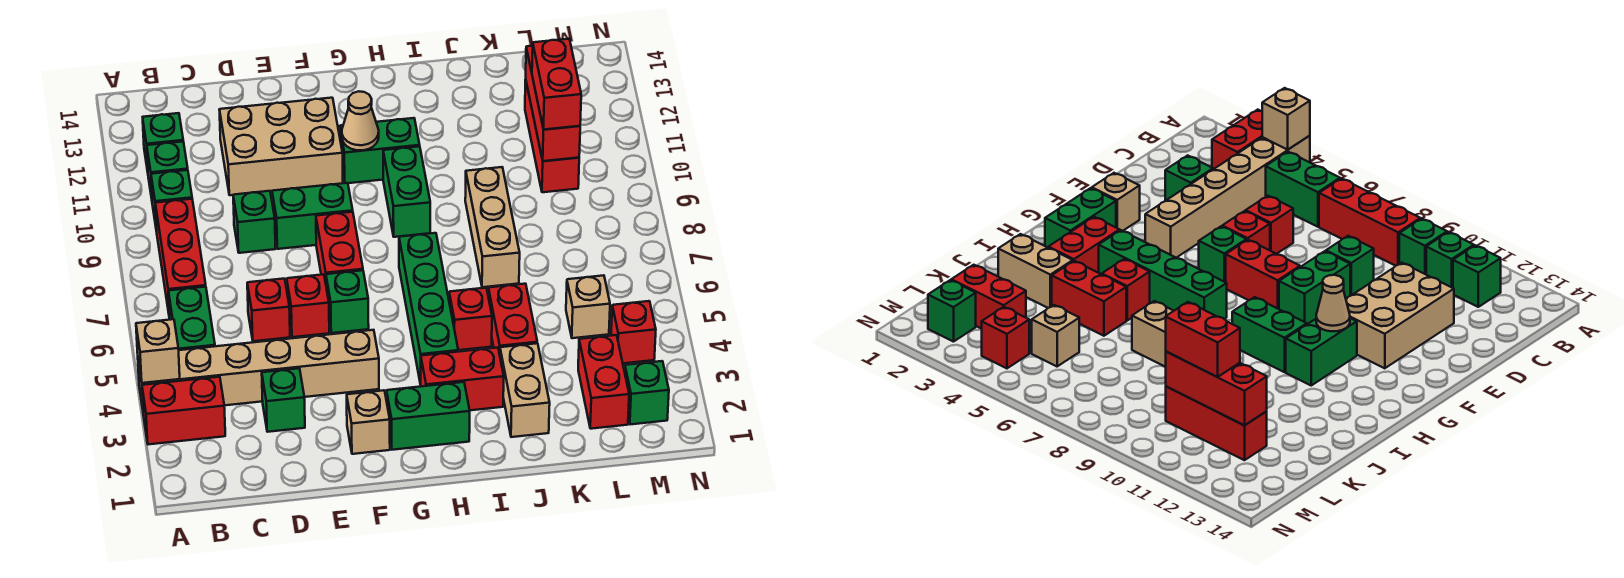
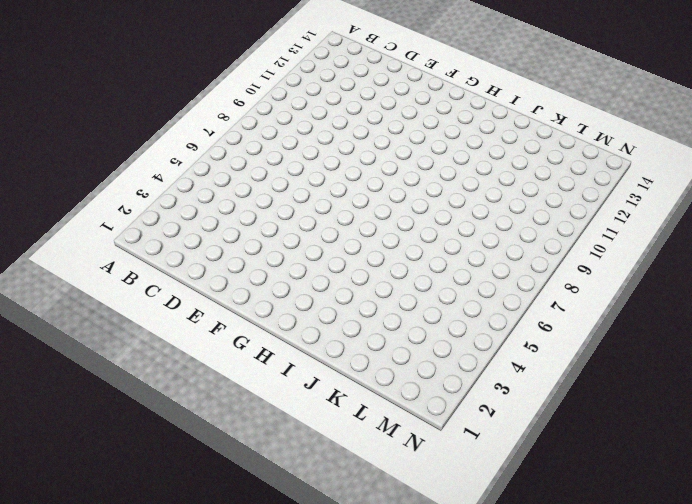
none -> red brick A3:B3 level 1
none -> tan brick A4:F4 level 1
none -> green brick B5:B6 level 1
none -> red brick B7:B9 level 1

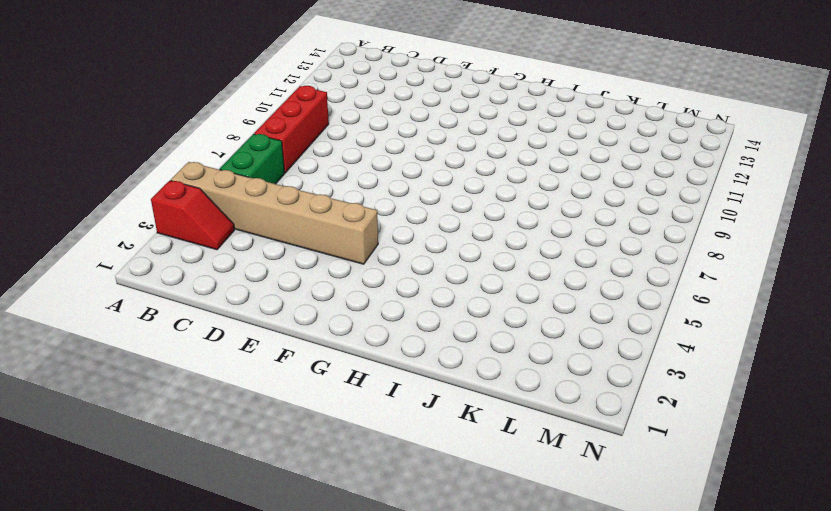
red slope A3:B3 level 1 top A -> red brick A3:B3 level 1
none -> green brick B10 level 1
none -> green brick B11 level 1
none -> green brick B12 level 1
none -> green brick D3 level 1

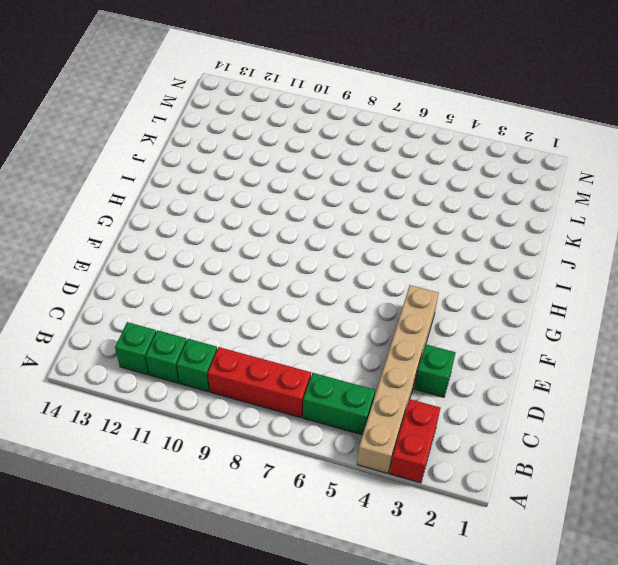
none -> red brick D6 level 1
none -> green brick D9 level 1
none -> tan brick D11:F12 level 1
none -> red brick E6 level 1

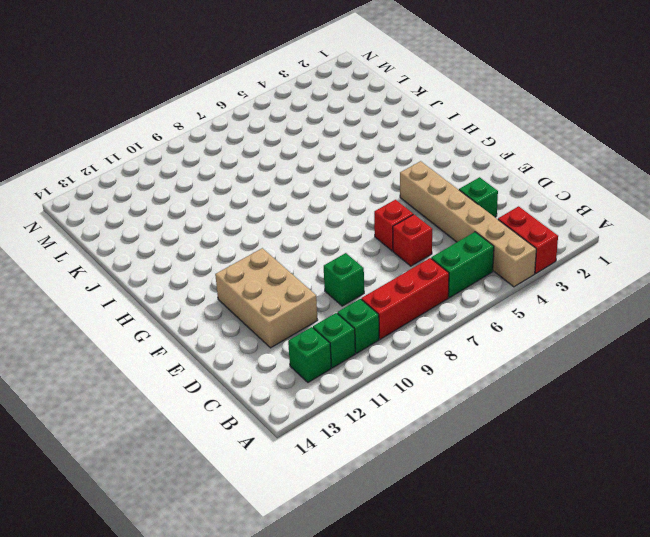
none -> green brick E9:F9 level 1
none -> tan brick F2 level 1
none -> green brick F6 level 1
none -> red brick F7:F8 level 1

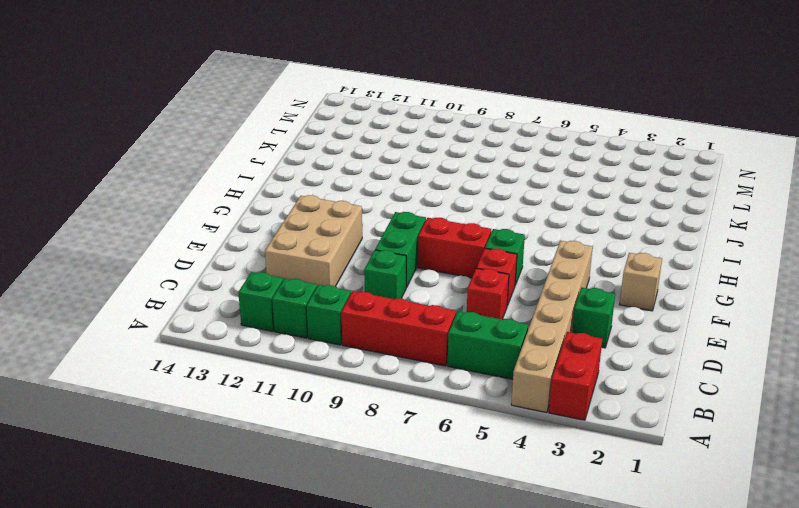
none -> green brick G2:H2 level 1
none -> green brick G11:H11 level 1
none -> red brick H3:I3 level 1
none -> green brick H4:H7 level 1

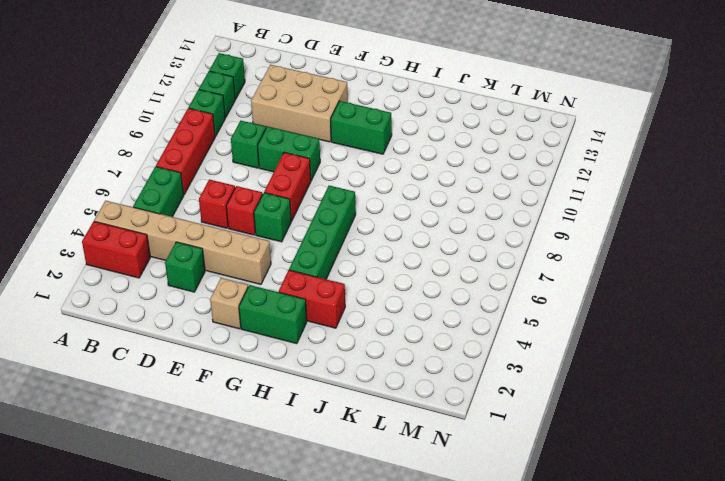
none -> green brick H9:H10 level 1
none -> red brick I5 level 1
none -> tan brick J2:J3 level 1
none -> red brick J4:J5 level 1

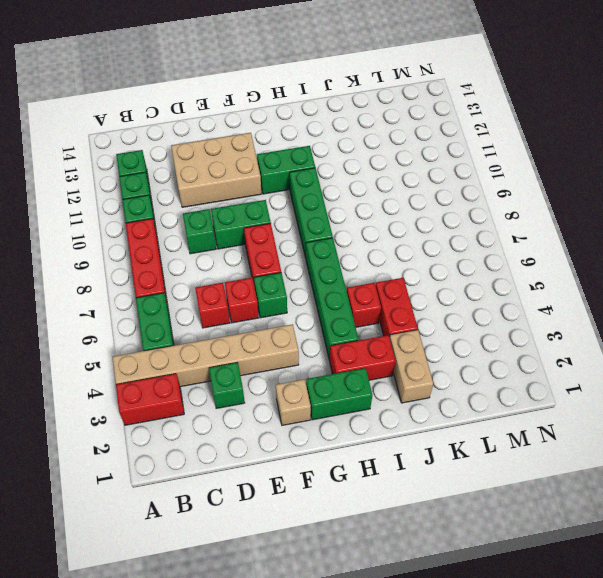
green brick H8:H10 level 1 -> green brick H9:H10 level 1
none -> tan brick J7:J9 level 1
none -> red brick L2:L3 level 1
none -> tan brick L5 level 1
none -> red brick L10:L12 level 1

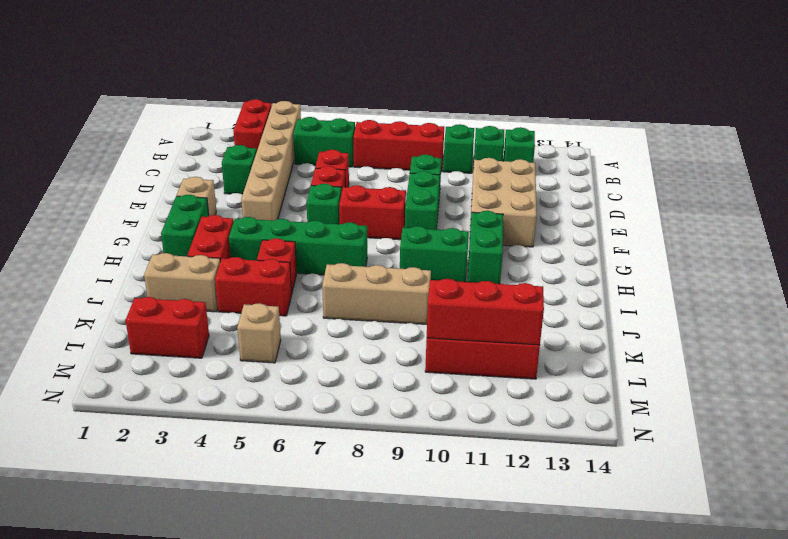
none -> green brick M2 level 1
none -> red brick M4 level 1
none -> tan brick A4 level 2
none -> tan cone G11 level 2

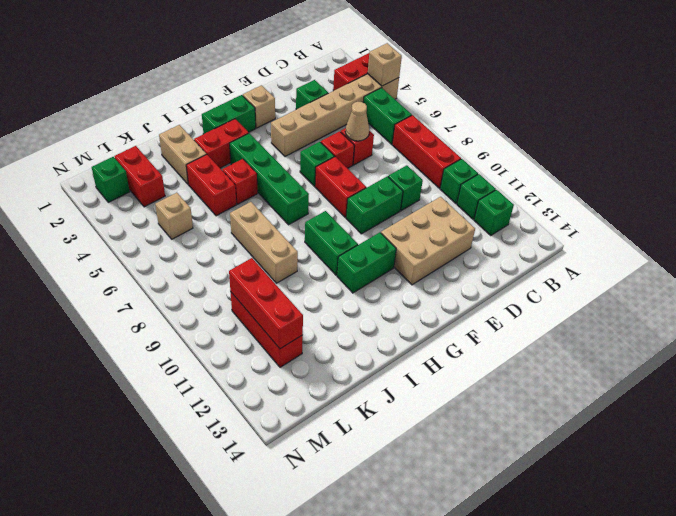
tan cone D6 level 2 -> tan cone G11 level 2
none -> red brick M4 level 1
none -> red brick L10:L11 level 3

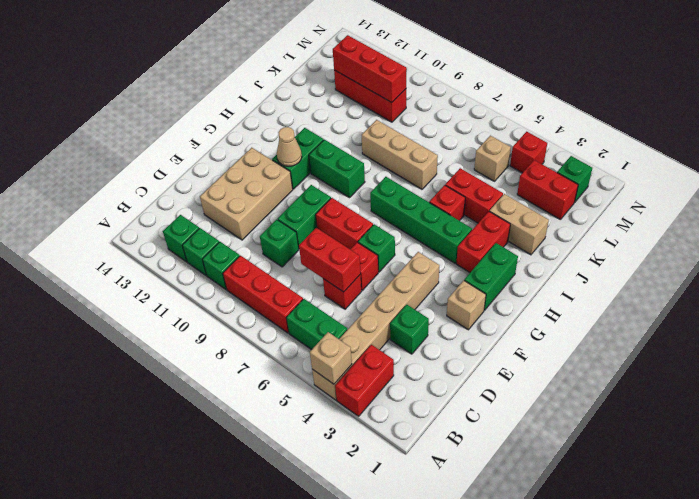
red brick D6:D7 level 2 -> red brick L10:L11 level 3

